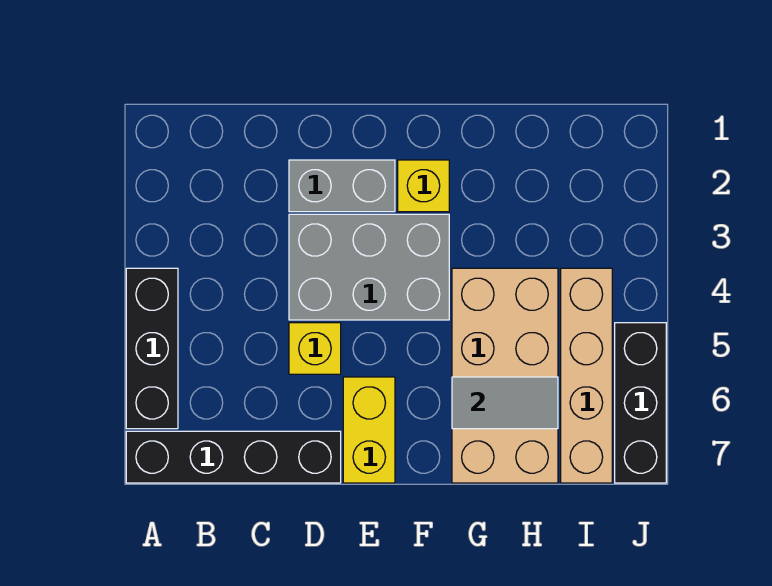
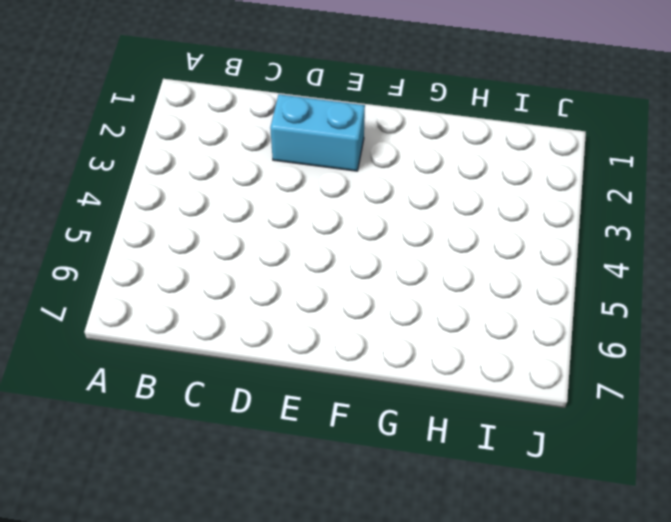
cyan brick D2:E2 level 1 -> grey brick D2:E2 level 1
none -> black brick A4:A6 level 1
none -> black brick A7:D7 level 1

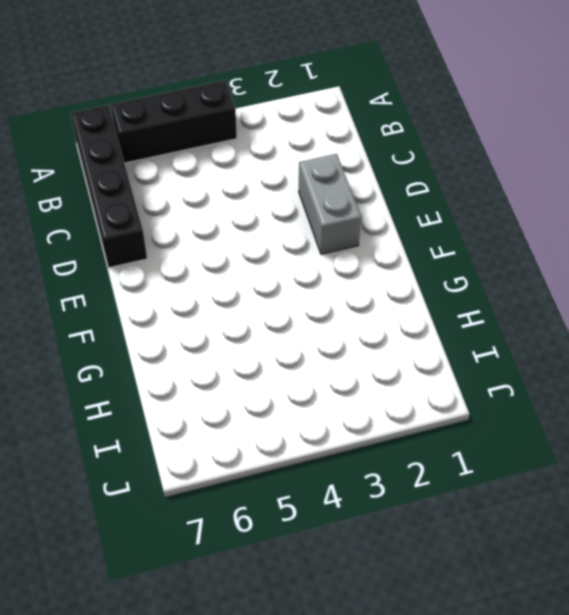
none -> grey brick D3:F4 level 1
none -> yellow brick D5 level 1

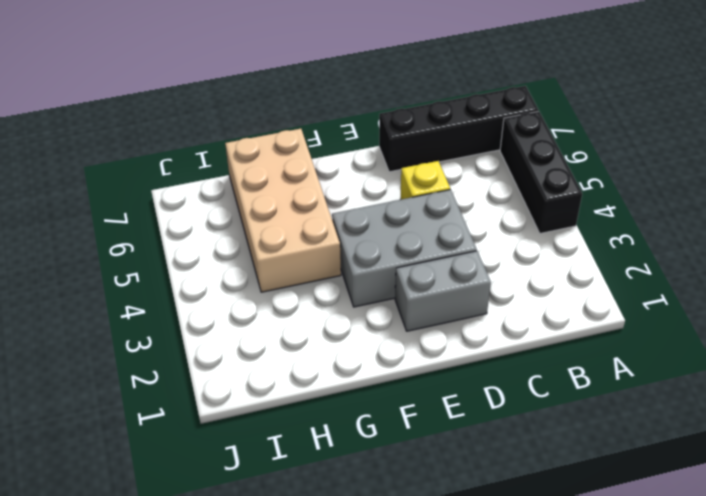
none -> yellow brick E6:E7 level 1
none -> yellow brick F2 level 1

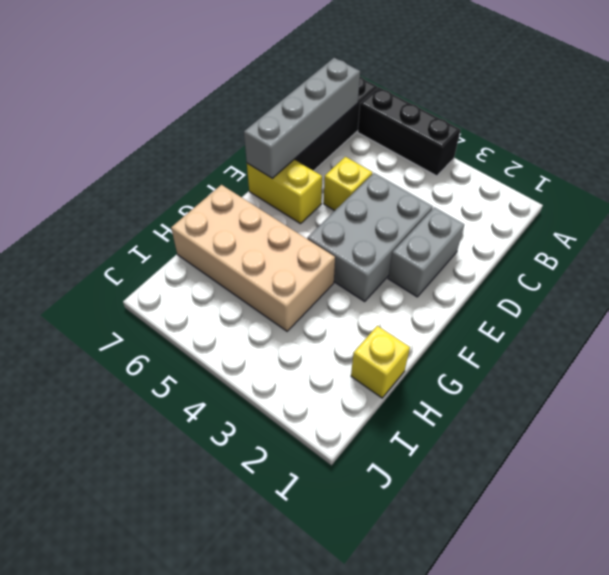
grey brick B7:E7 level 2 -> none
yellow brick H1 level 1 -> yellow brick F2 level 1
none -> tan brick I4:I7 level 1
none -> black brick J5:J7 level 1

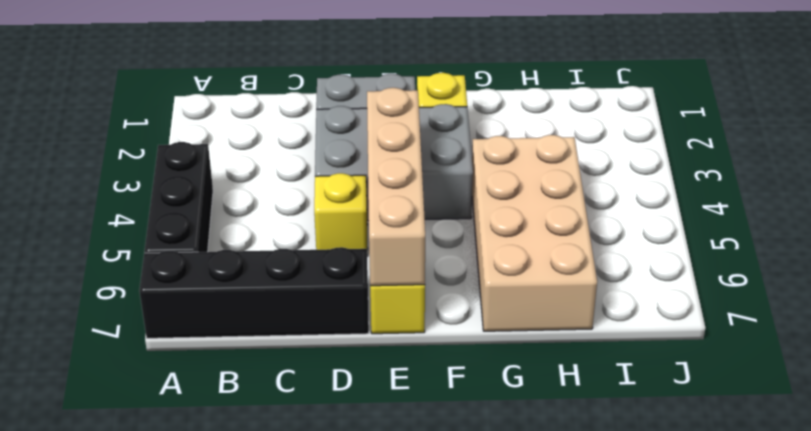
tan brick E4:E7 level 2 -> tan brick I4:I7 level 1
none -> black brick J5:J7 level 1
none -> grey tile G6:H6 level 2

